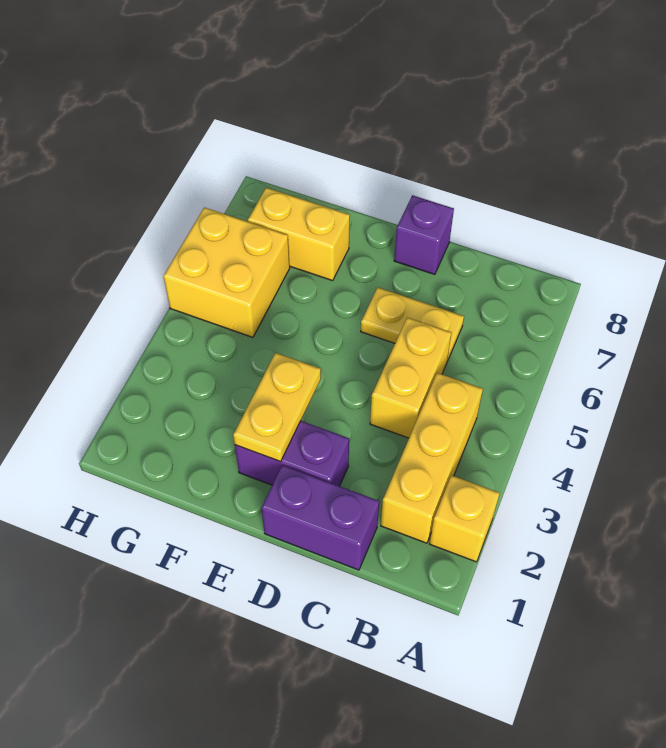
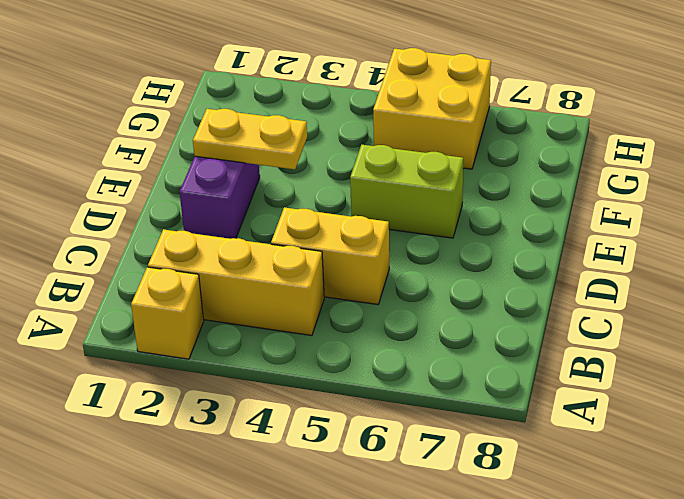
lime brick E5:E6 level 1 -> none
none -> purple brick C1:D1 level 1
none -> yellow plate C6:D6 level 1

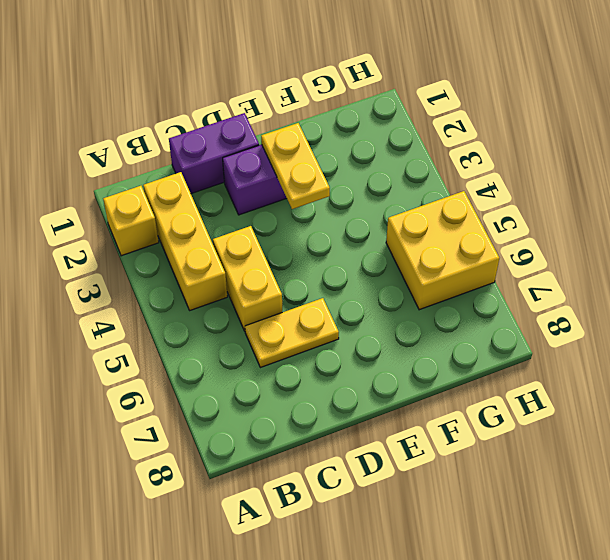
none -> purple brick D8 level 1
none -> yellow brick F7:G7 level 1

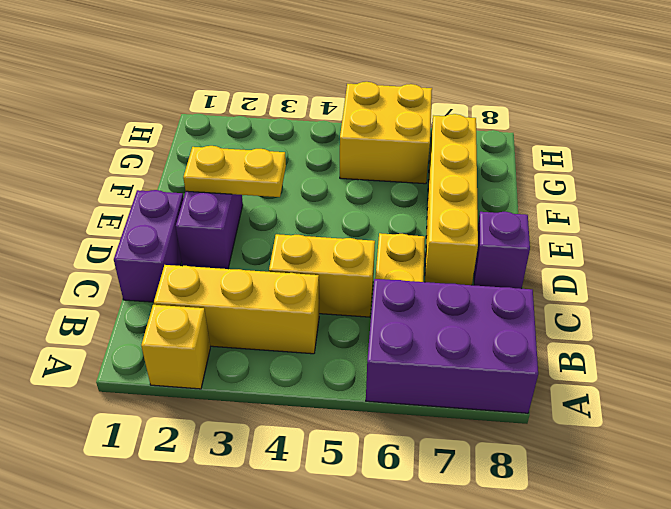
purple brick A6:B8 level 1 -> none
yellow brick D7:G7 level 1 -> yellow brick F7:G7 level 1

